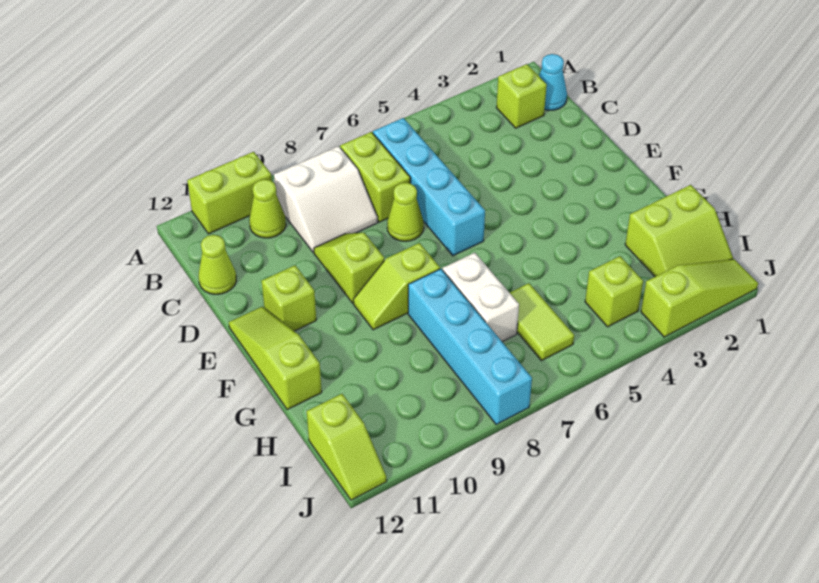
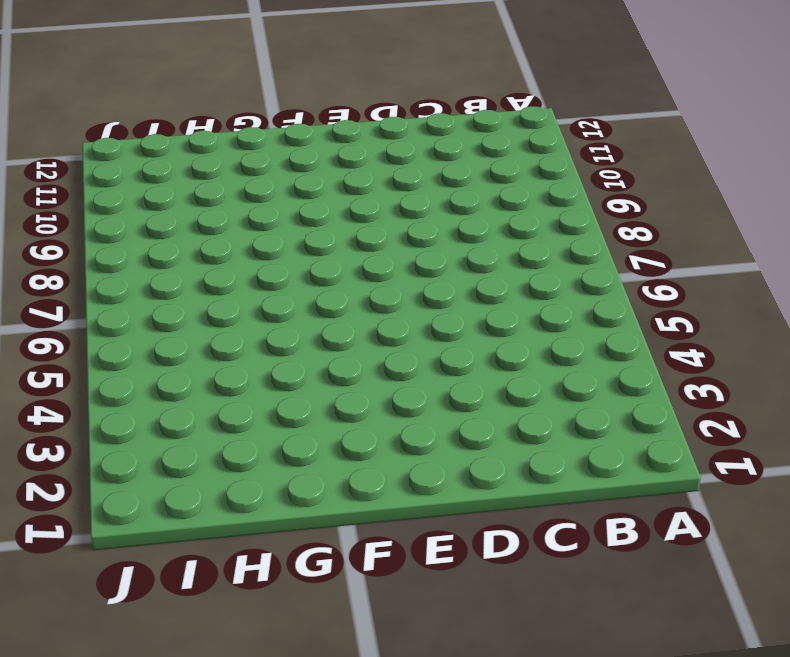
none -> lime brick A10:A11 level 1
none -> cyan cone B1 level 1
none -> lime brick B2 level 1

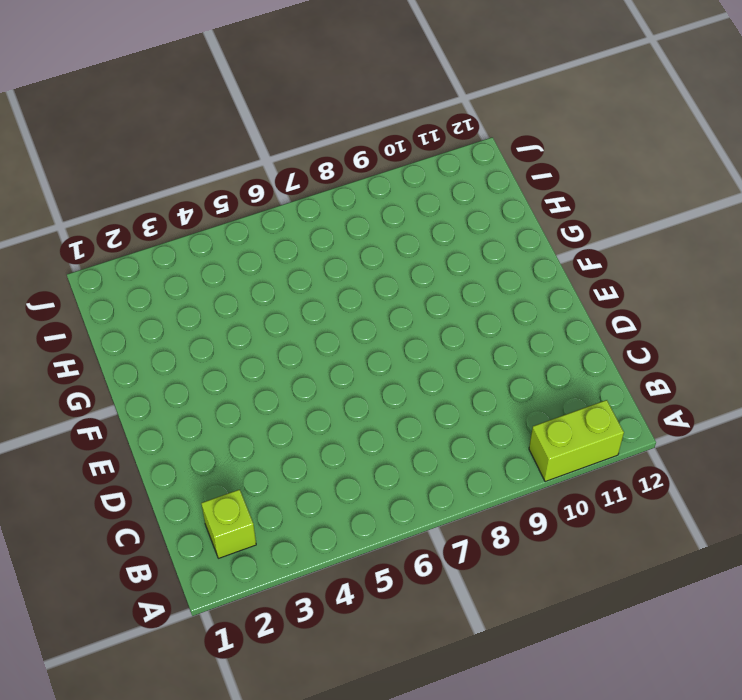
none -> cyan cone B1 level 1
none -> cyan brick B6:E6 level 1
none -> lime brick B7:C7 level 1

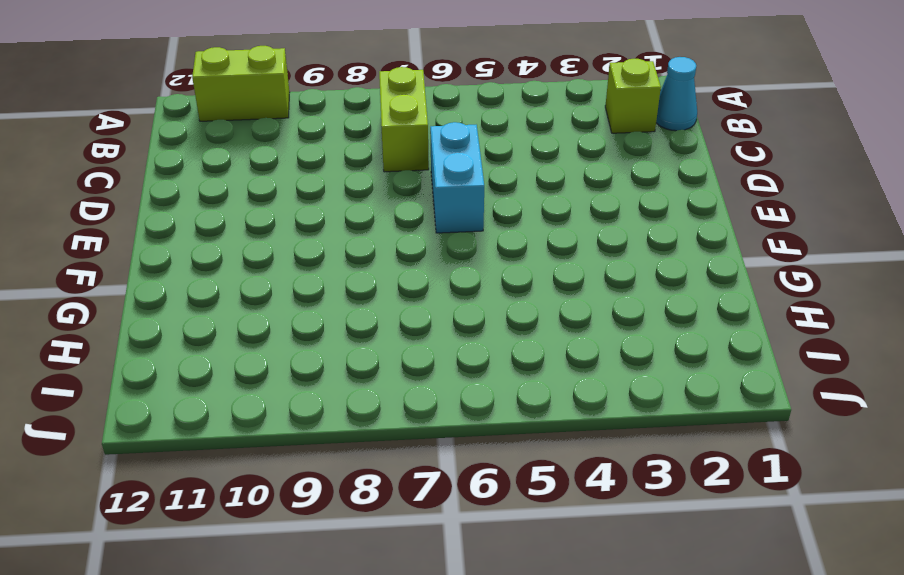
cyan brick D6:E6 level 1 -> cyan brick B6:E6 level 1
none -> white slope B8:C9 level 1 top B
none -> lime cone B10 level 1
none -> lime cone C12 level 1

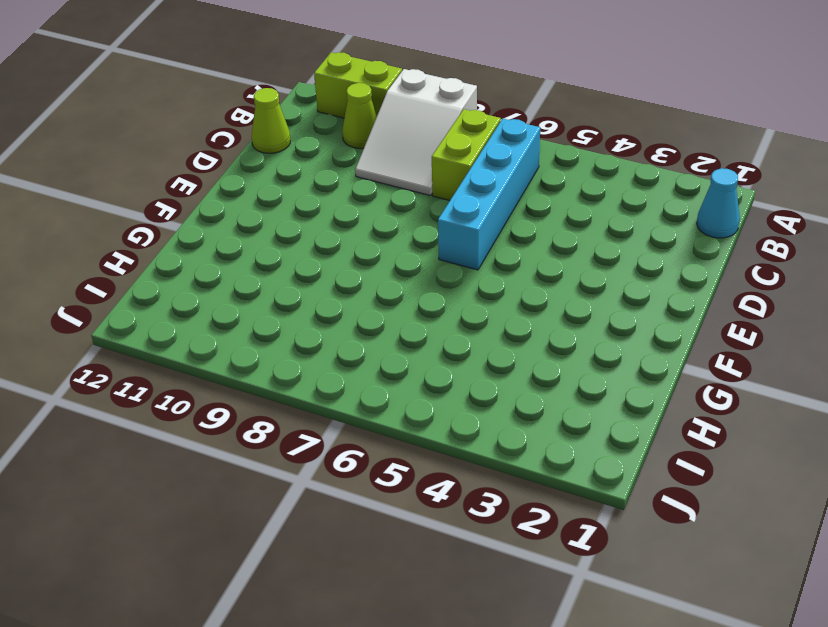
white slope A8:C9 level 1 top A -> white slope B8:C9 level 1 top B
none -> lime brick B2 level 1
none -> lime cone D7 level 1
none -> lime slope D9:E9 level 1 top E

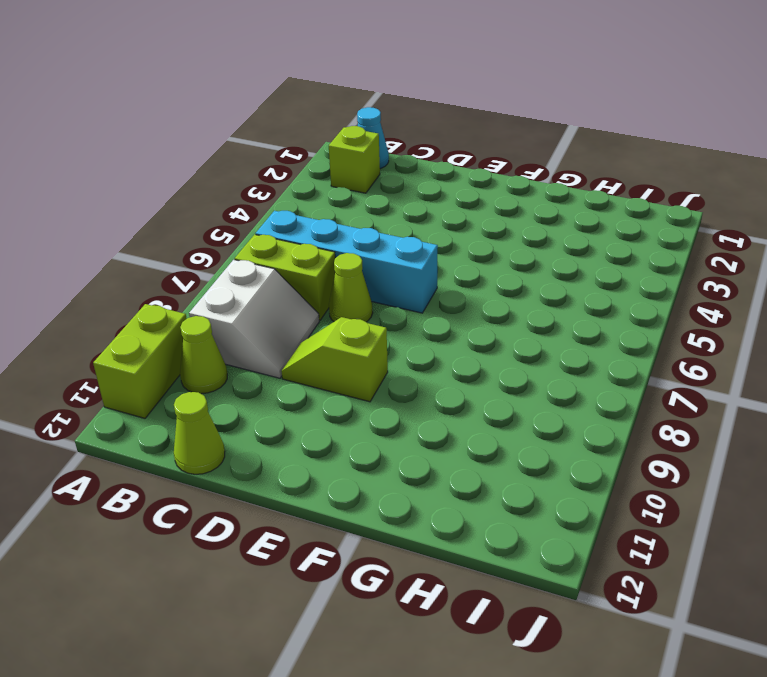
none -> lime brick E11 level 1
none -> lime slope E12:G12 level 1 top G
none -> lime slope F8:F9 level 1 top 8

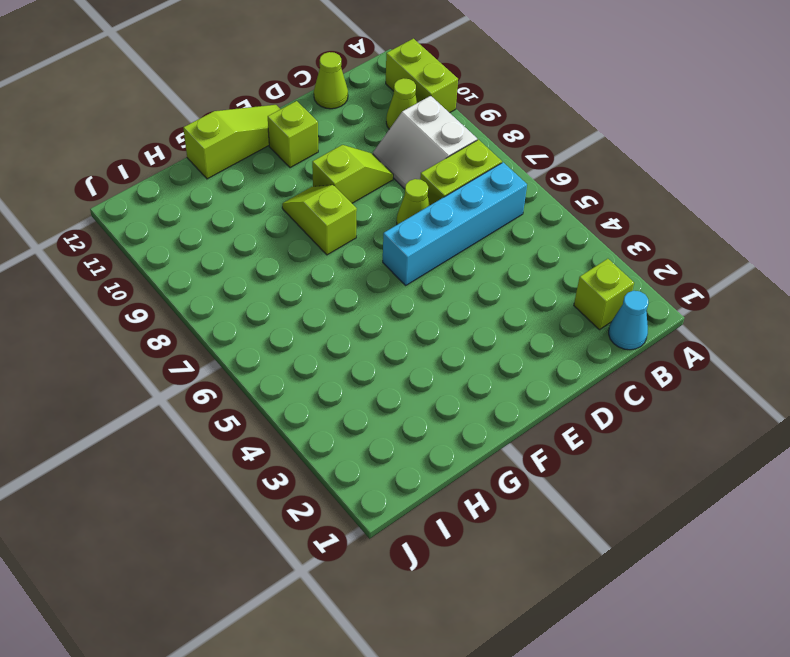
none -> white brick G7:H7 level 1
none -> cyan brick G8:J8 level 1
none -> lime slope H1:I2 level 1 top H

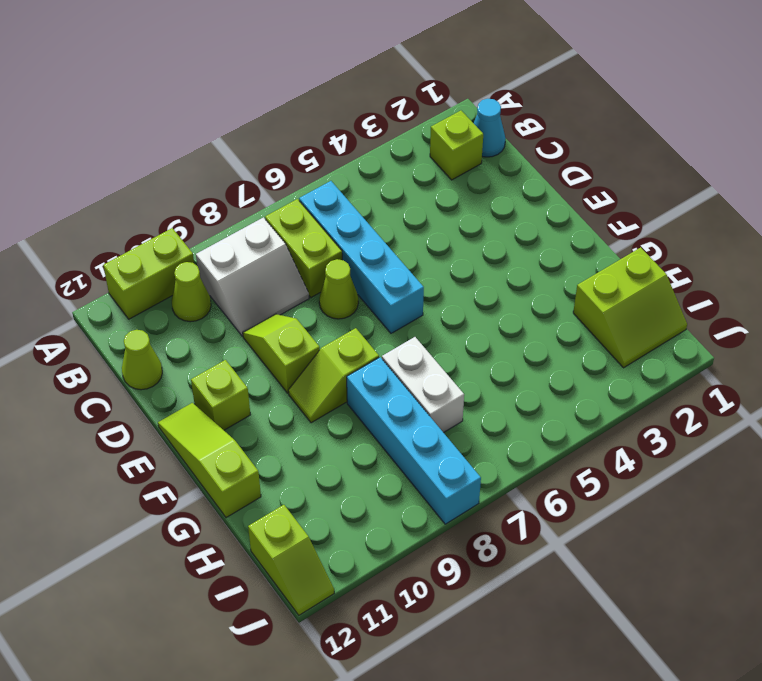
none -> lime tile H6:I6 level 1
none -> lime brick I4 level 1
none -> lime slope J1:J3 level 1 top 3

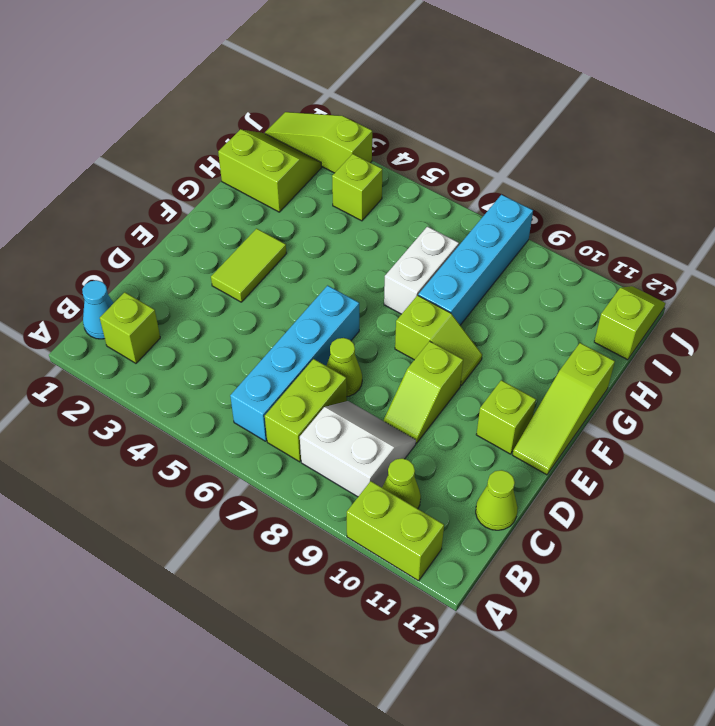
lime tile E3:F3 level 1 -> lime tile H6:I6 level 1

